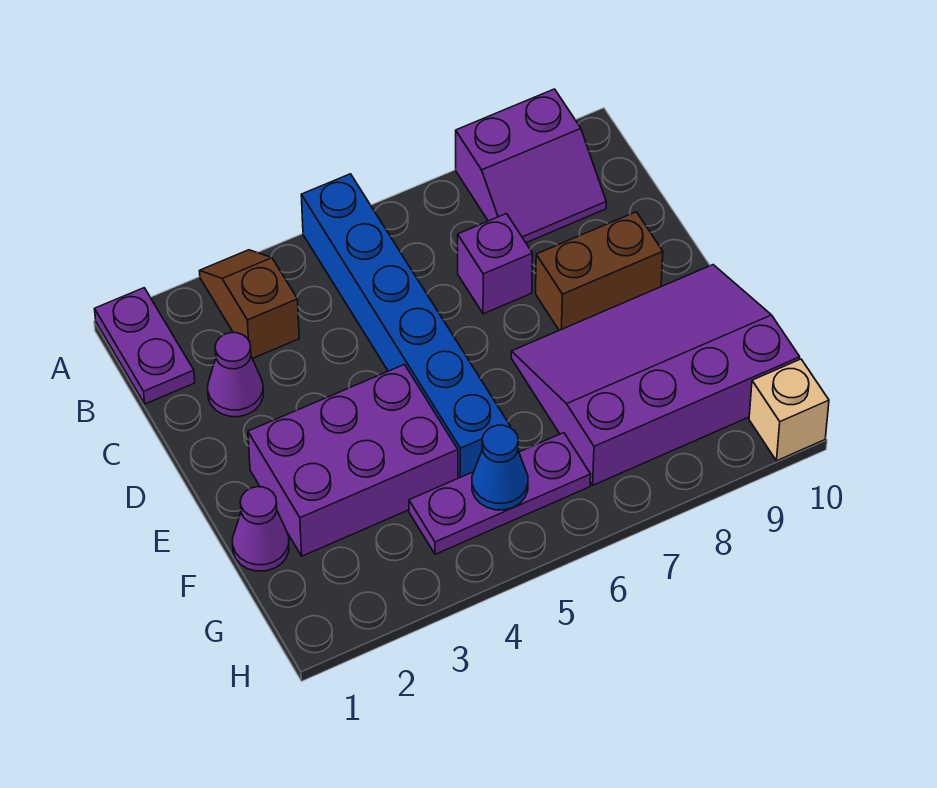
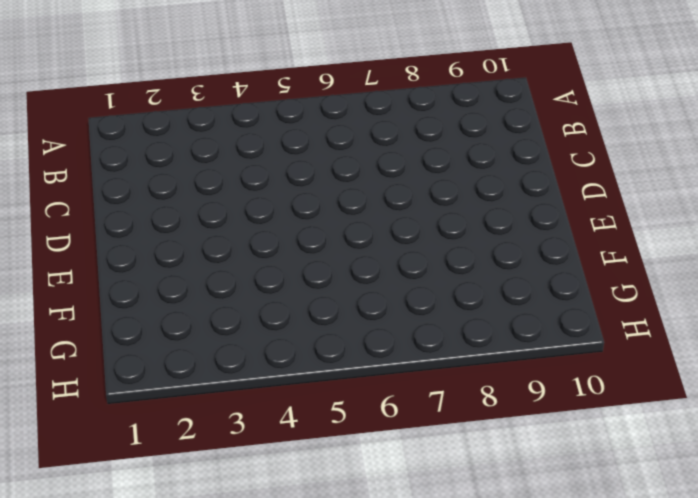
none -> purple plate A1:B1 level 1
none -> brown slope A3:B3 level 1 top B
none -> blue brick A5:F5 level 1

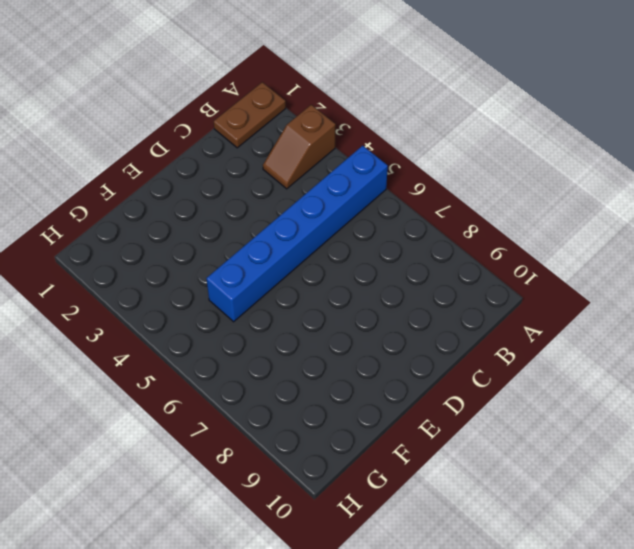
brown plate A1:B1 level 1 -> purple plate A1:B1 level 1
brown slope A3:B3 level 1 top A -> brown slope A3:B3 level 1 top B
none -> purple slope A8:B9 level 1 top A
none -> purple cone C2 level 1
none -> purple brick C7 level 1

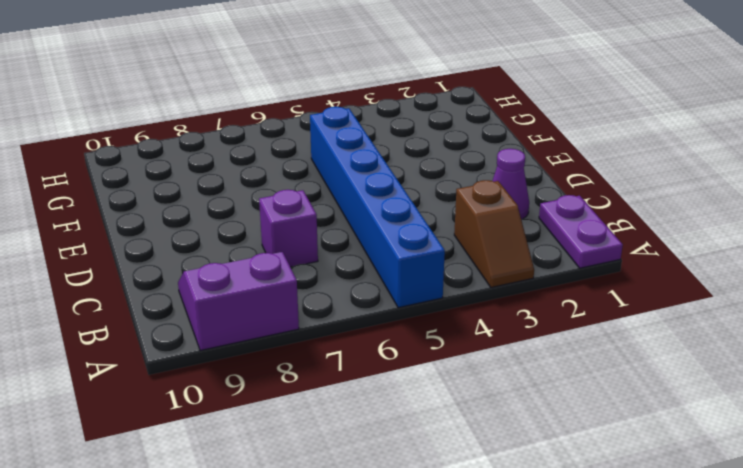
none -> brown brick D8:D9 level 1
none -> purple brick E2:F4 level 1
none -> purple slope E7:G10 level 1 top G

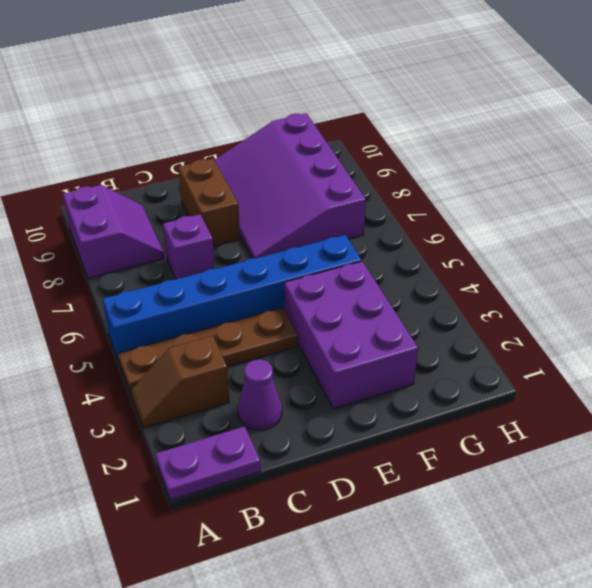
brown plate A4:D4 level 1 -> none
none -> purple cone F1 level 1
none -> purple plate G4:G6 level 1
none -> tan brick H10 level 1

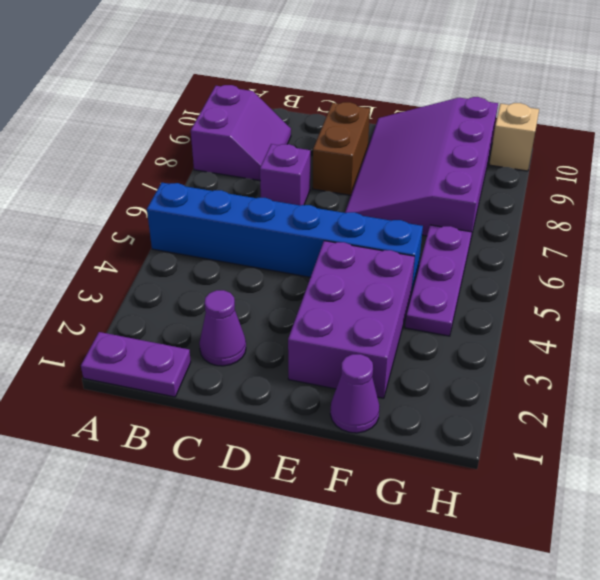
none -> brown slope A3:B3 level 1 top B
none -> blue cone G5 level 2

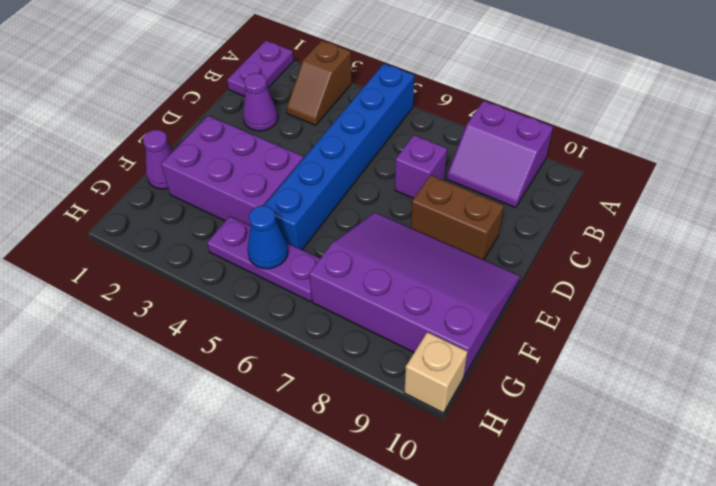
brown slope A3:B3 level 1 top A -> brown slope A3:B3 level 1 top B

